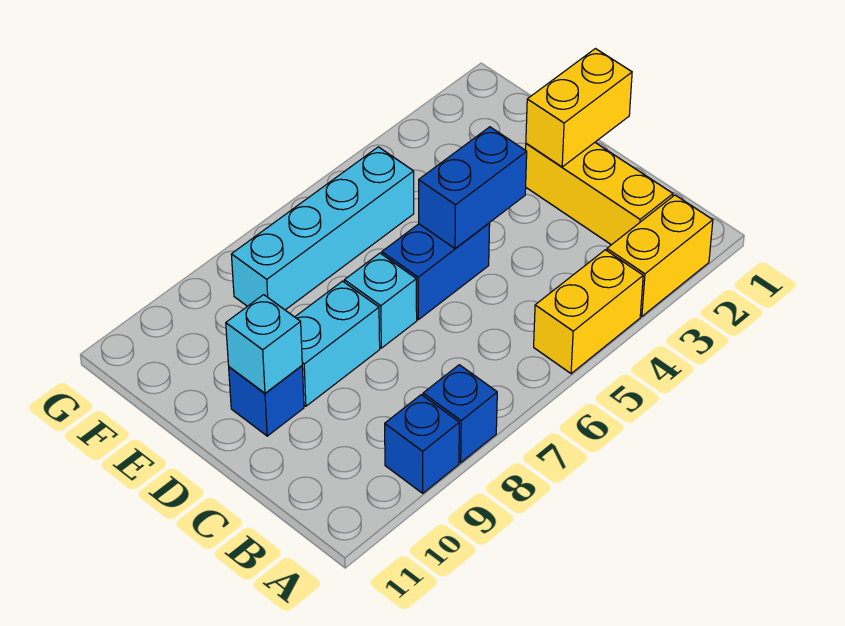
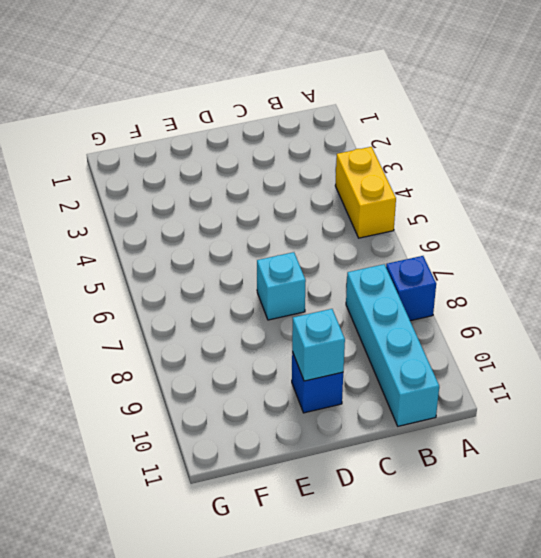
cyan brick B8:B11 level 1 -> cyan brick F5:F8 level 1
none -> yellow brick A2:A3 level 1
none -> blue brick A9 level 1
none -> yellow brick B2:D2 level 1

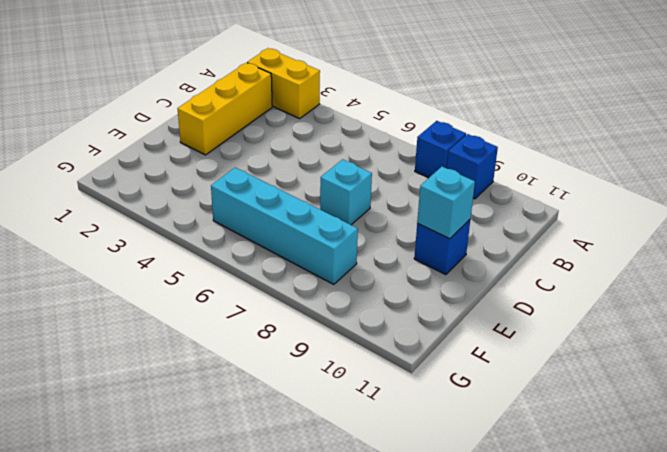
none -> yellow brick A4:A5 level 1
none -> blue brick D5:D6 level 1
none -> cyan brick D8:D9 level 1

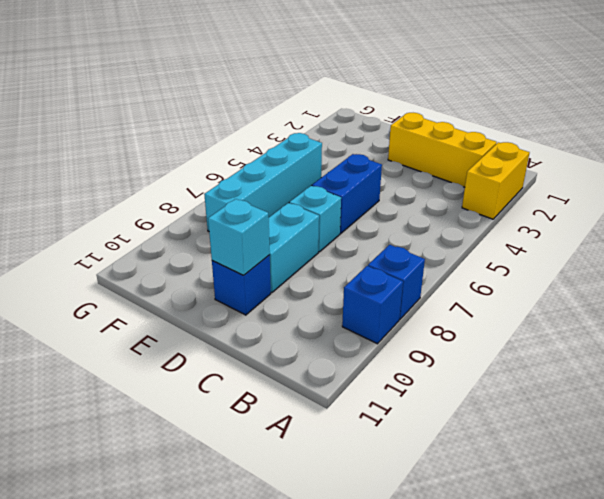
none -> yellow brick A4:A5 level 1
none -> yellow brick D1:D2 level 2
none -> blue brick D4:D5 level 2

